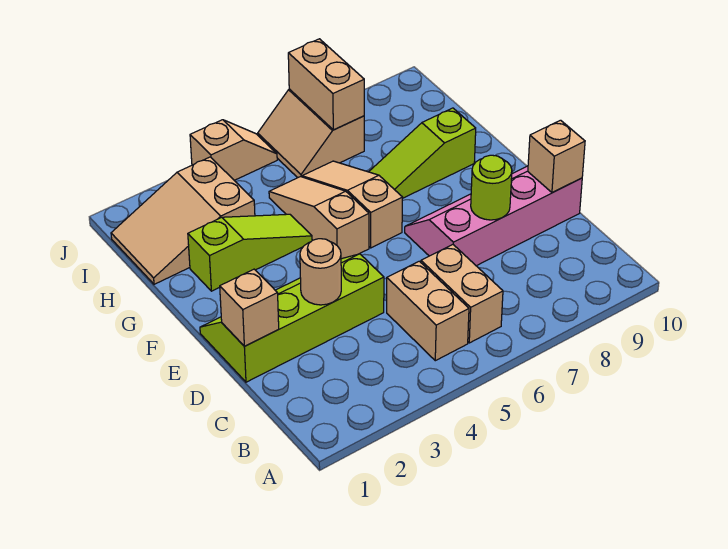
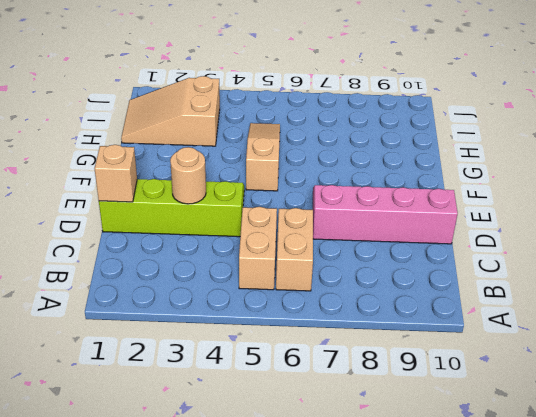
none -> tan slope F6:H6 level 1 top F
none -> lime slope G2:G4 level 1 top 2
none -> lime slope G7:G9 level 1 top 9

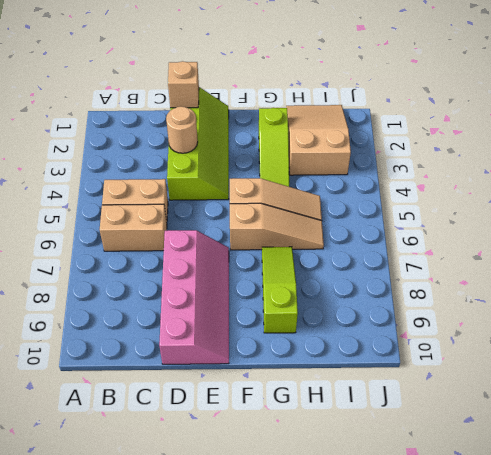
none -> tan slope I6:J7 level 1 top 7
none -> tan slope J4:J5 level 1 top 4
none -> lime round brick D8 level 2

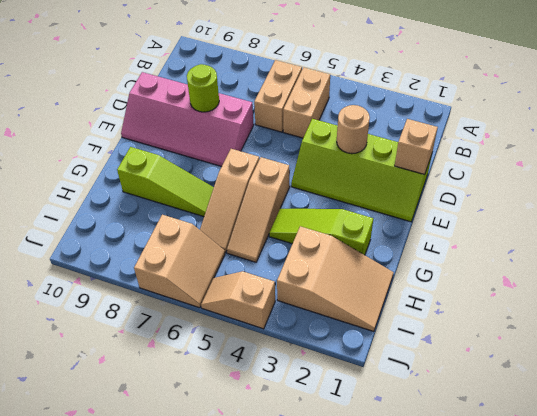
none -> tan brick D10 level 2
none -> tan brick I7:J7 level 2

